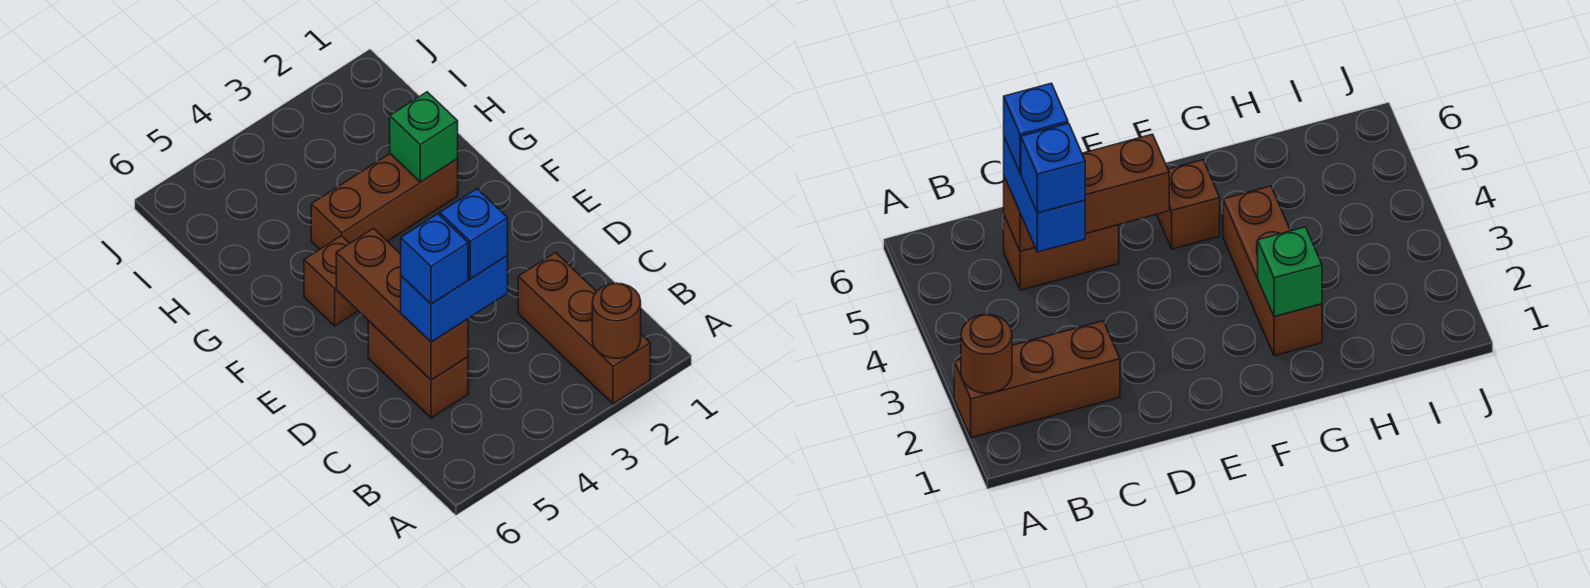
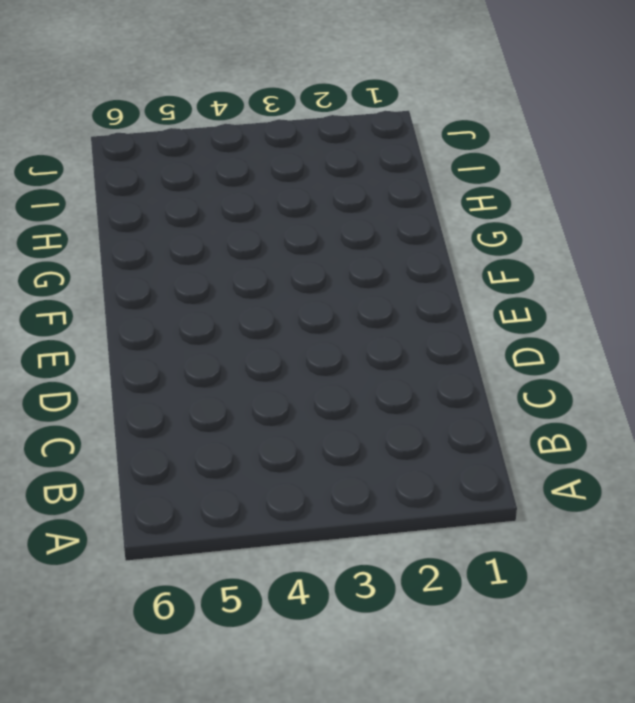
none -> brown brick A2:C2 level 1
none -> brown brick C5:D5 level 1

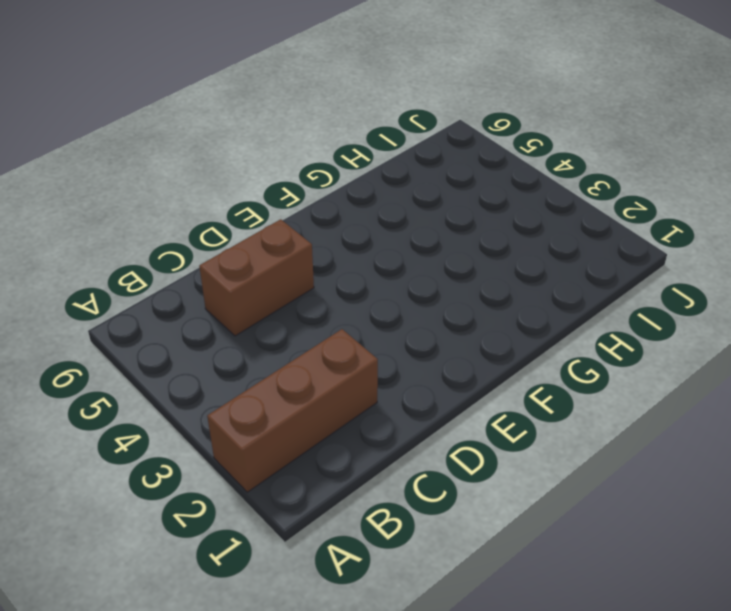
none -> brown brick F5 level 1
none -> brown brick G2:G4 level 1

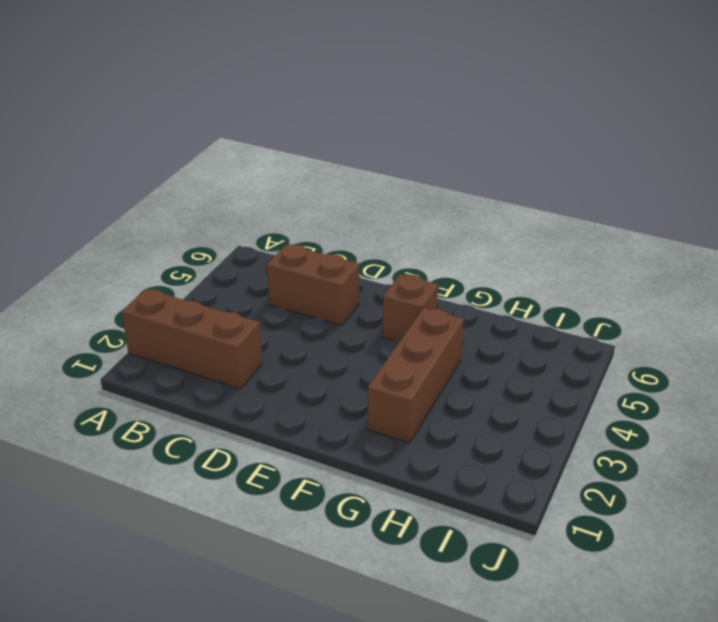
none -> brown round brick A2 level 2
none -> brown brick C5:E5 level 2

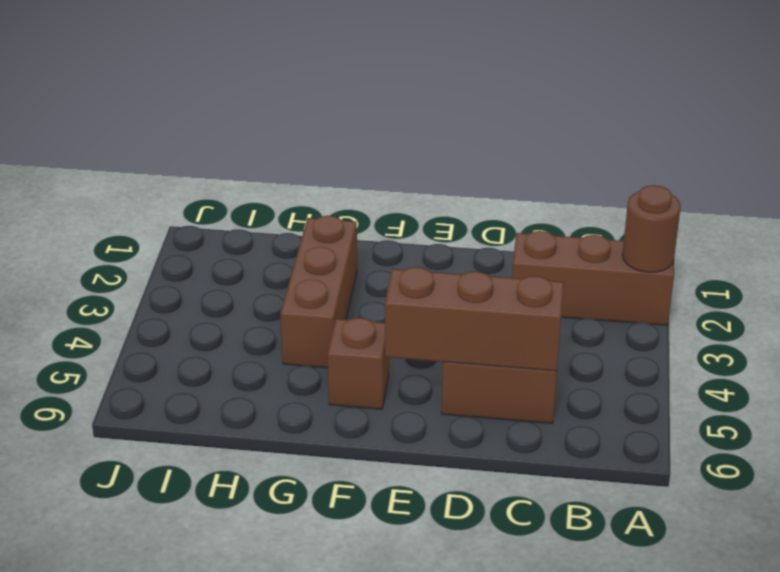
none -> green brick G2 level 2
none -> blue brick C4:C5 level 3

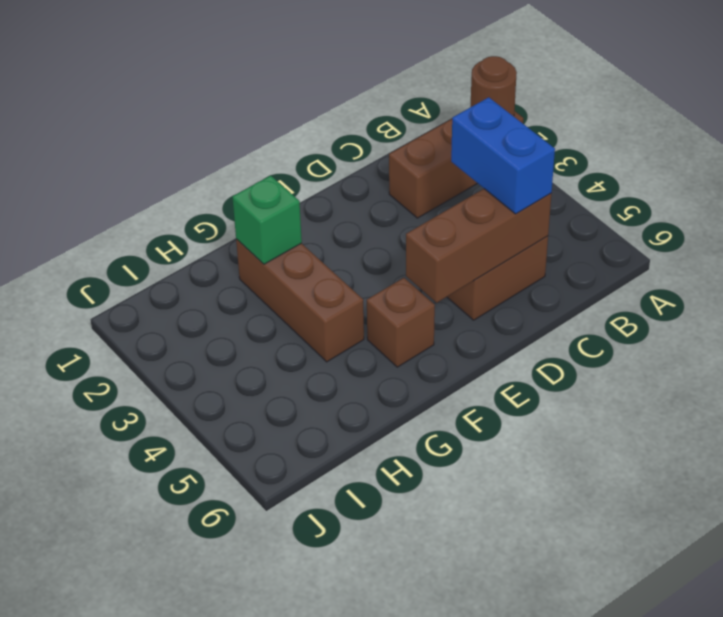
none -> blue brick C4 level 4
none -> blue brick C5 level 4

